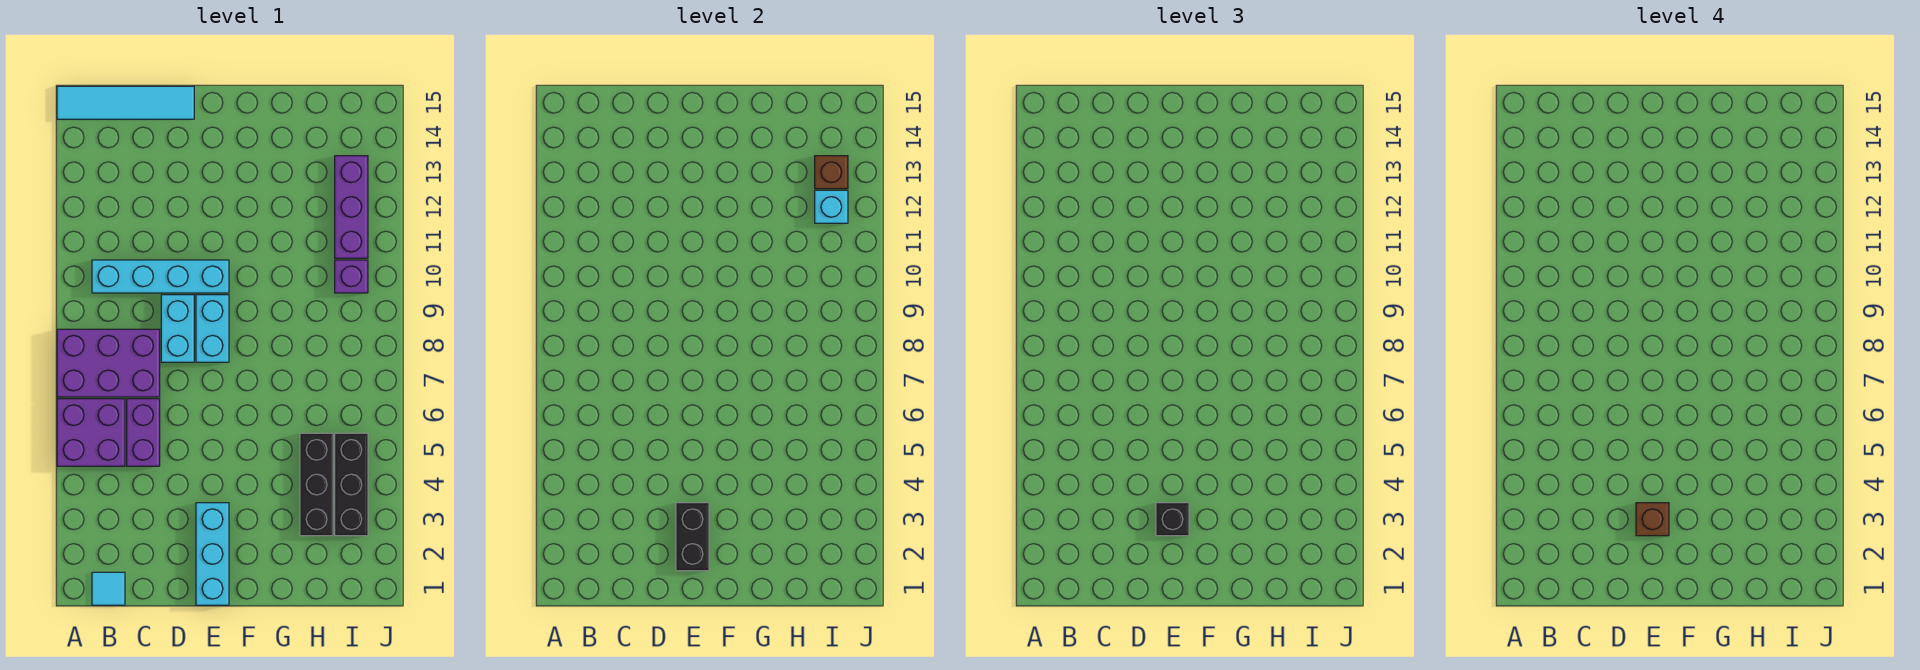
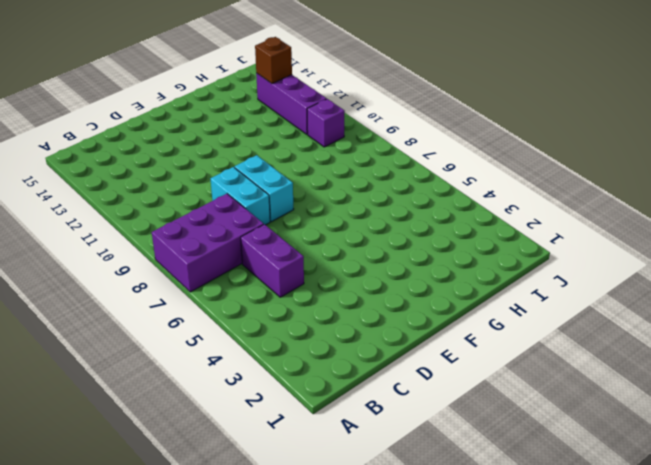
none -> purple brick A5:B6 level 1
none -> cyan tile A15:D15 level 1
none -> cyan tile B1 level 1

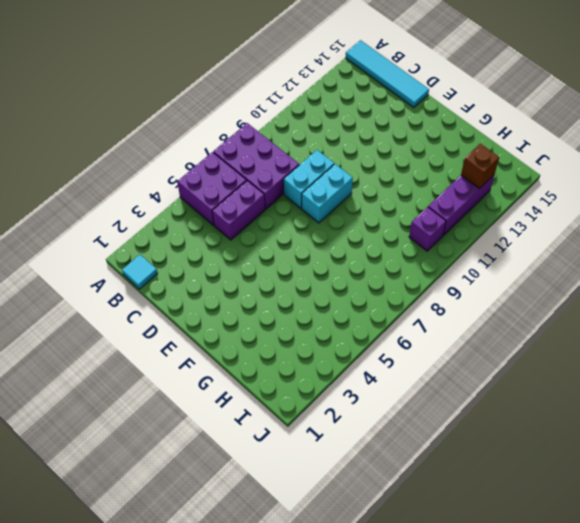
none -> cyan brick B10:E10 level 1
none -> cyan brick E1:E3 level 1
none -> black brick H3:H5 level 1

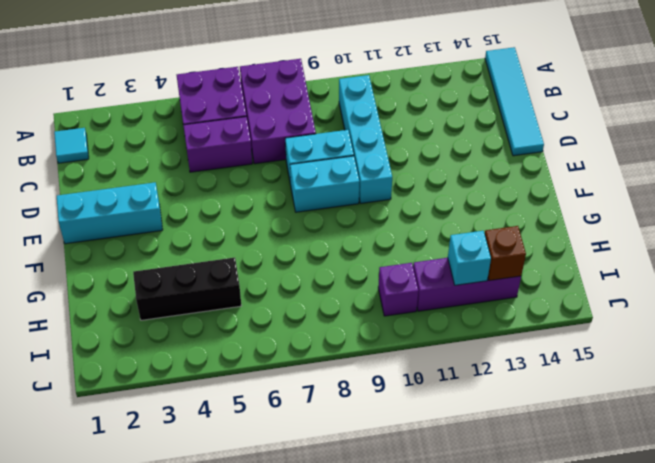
none -> black brick I3:I5 level 1
none -> black brick E2:E3 level 2
none -> black brick E3 level 3

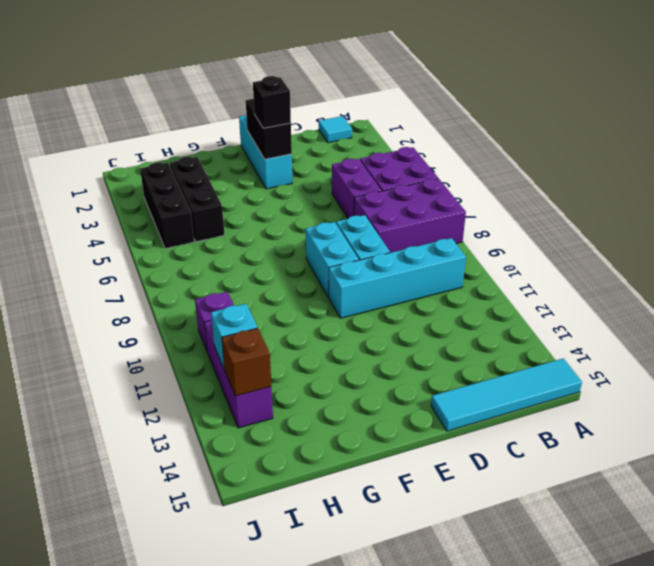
none -> brown brick E3 level 4

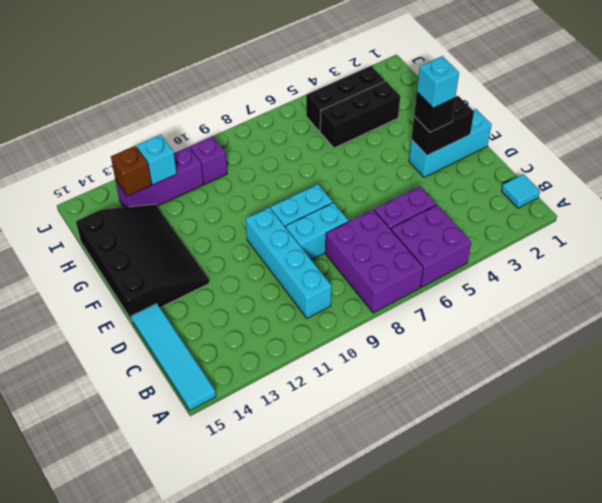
cyan brick E3 level 4 -> brown brick E3 level 4
black slope E13:H15 level 1 top 15 -> none

